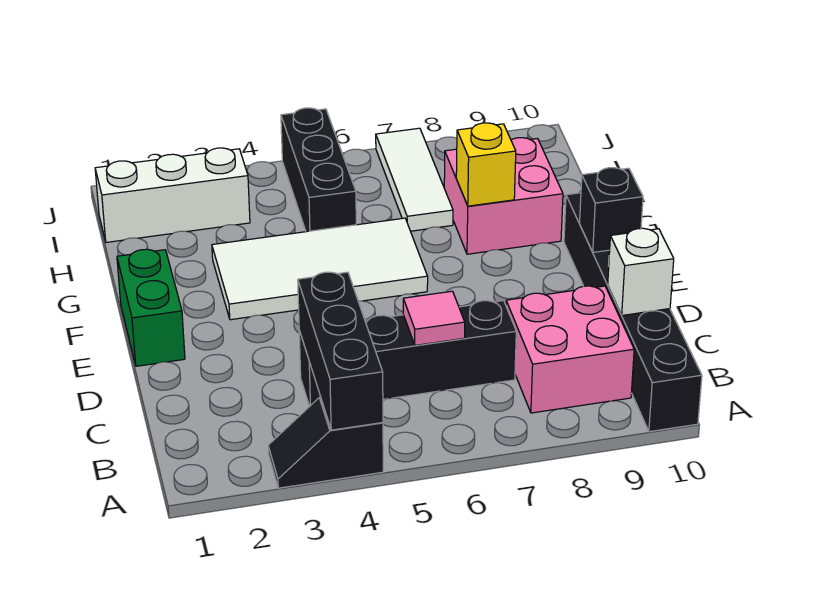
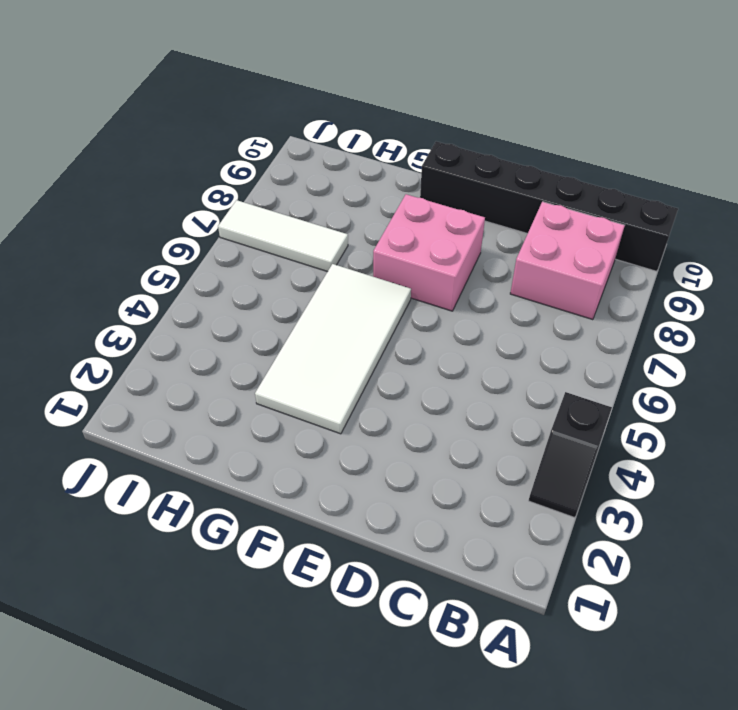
pink brick E7:F8 level 1 -> pink brick G8:H9 level 1
none -> black brick C4:C7 level 1
none -> green brick E1:F1 level 1
none -> black brick H5:J5 level 1

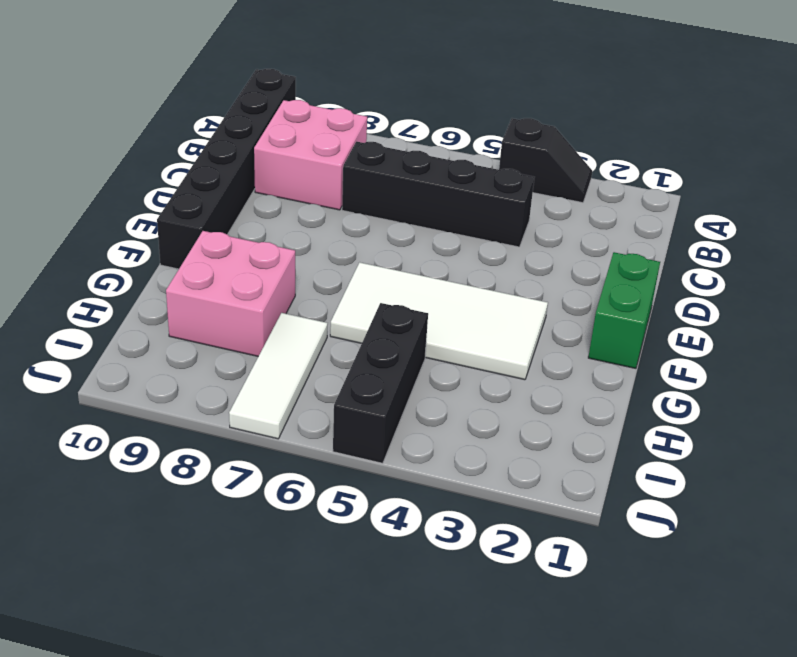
none -> white brick I1:I3 level 1
none -> black brick A4:C4 level 2
none -> pink tile C6 level 2

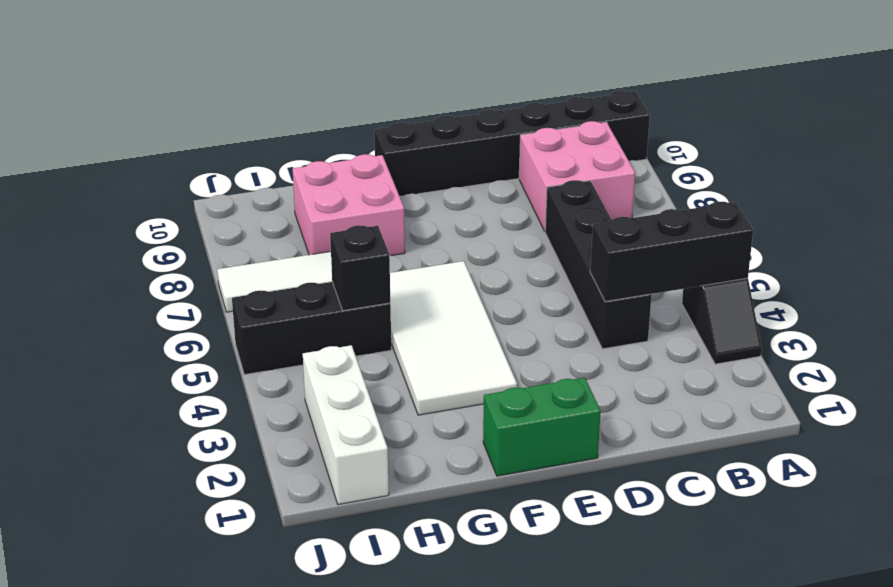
black brick H5 level 2 -> black brick E10 level 2
none -> pink tile C6 level 2
none -> white brick C10 level 2
none -> yellow brick G8 level 2

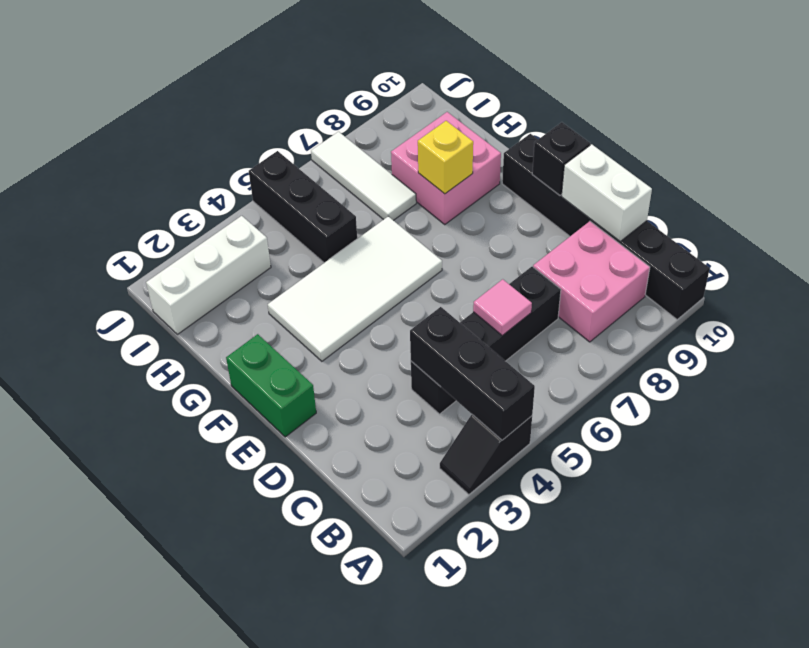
white brick C10:D10 level 2 -> white brick C10 level 2

